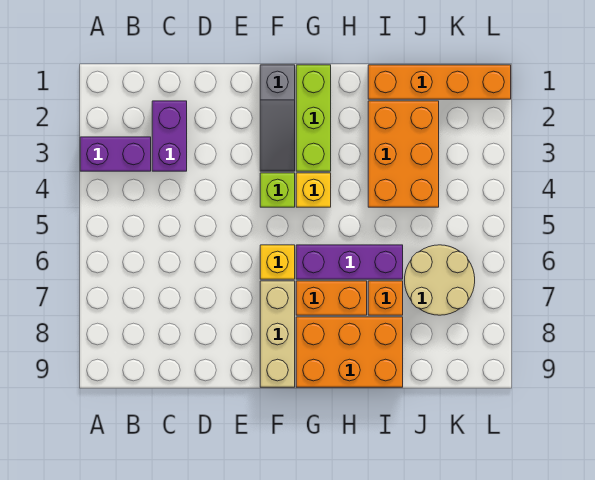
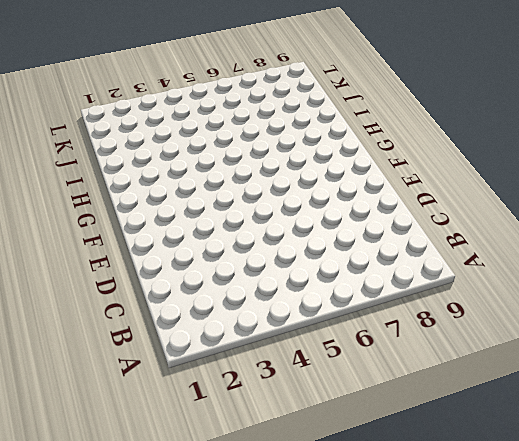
none -> purple brick A3:B3 level 1
none -> purple brick C2:C3 level 1
none -> grey slope F1:F3 level 1 top 1

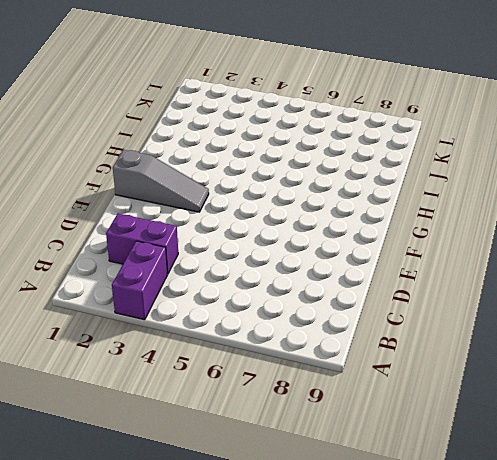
none -> lime brick F4 level 1
none -> yellow brick F6 level 1
none -> tan brick F7:F9 level 1

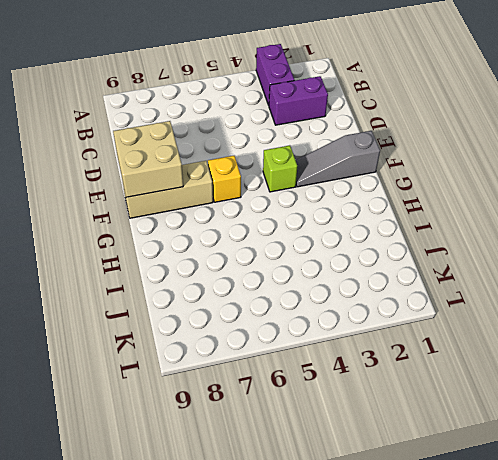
tan brick E8:F9 level 2 -> none
none -> lime brick G1:G3 level 1
none -> yellow brick G4 level 1
none -> purple brick G6:I6 level 1

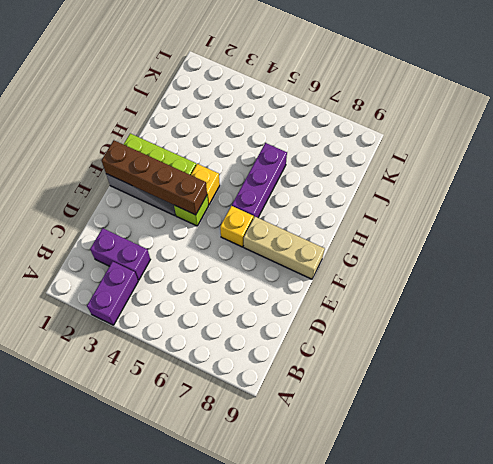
brown brick F1:F4 level 2 -> none
none -> orange brick G7:H7 level 1
none -> orange brick G8:I9 level 1
none -> orange brick I1:L1 level 1

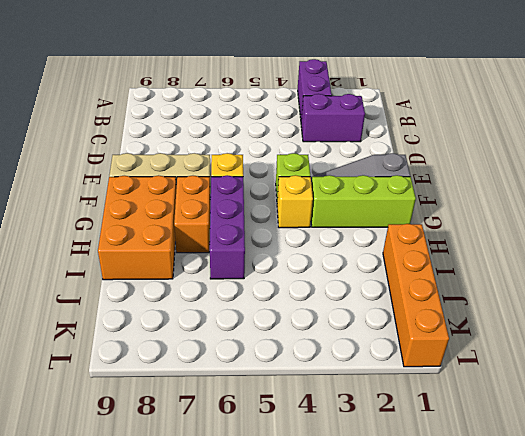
none -> orange brick I2:J4 level 1
none -> orange brick I7 level 1
none -> tan round brick J6:K7 level 1

